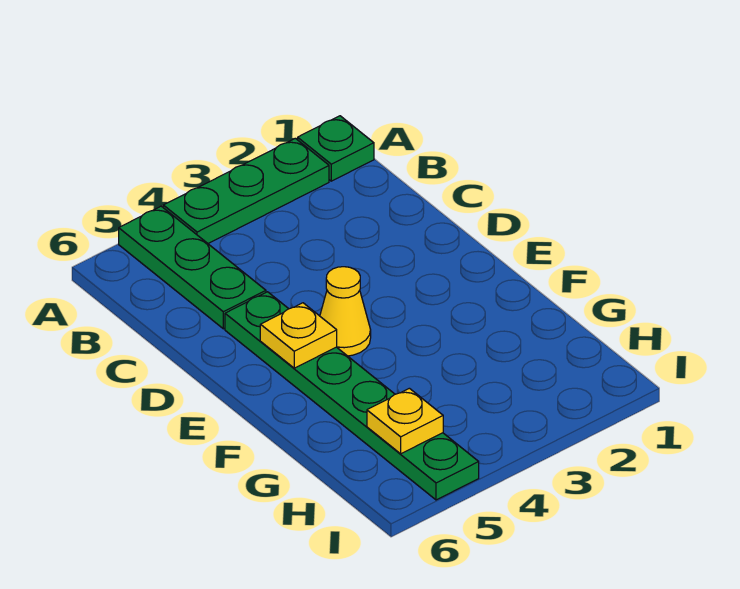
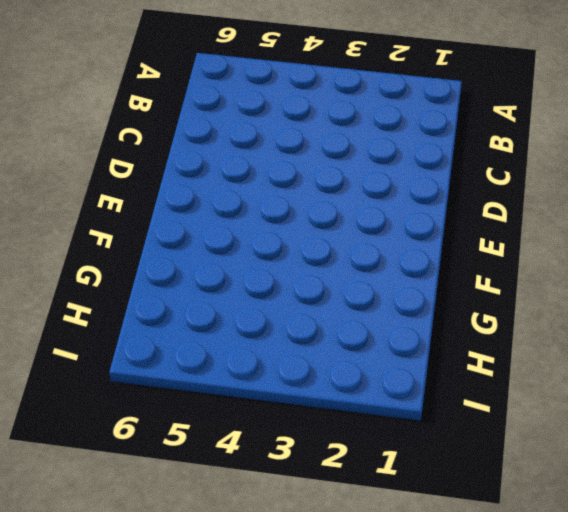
none -> green plate A1 level 1
none -> green plate A2:A4 level 1

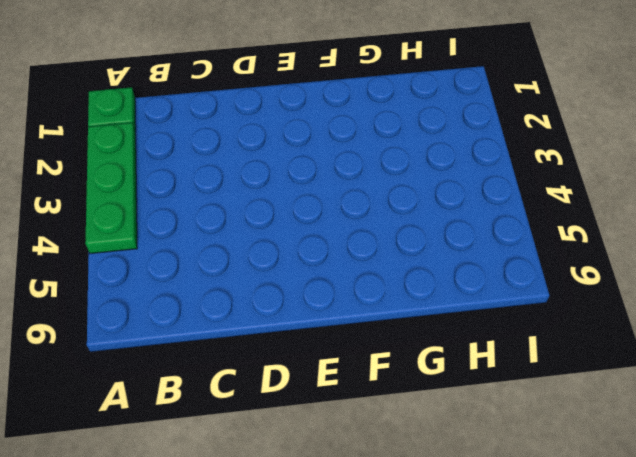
none -> green plate A5:C5 level 1
none -> green plate D5:I5 level 1

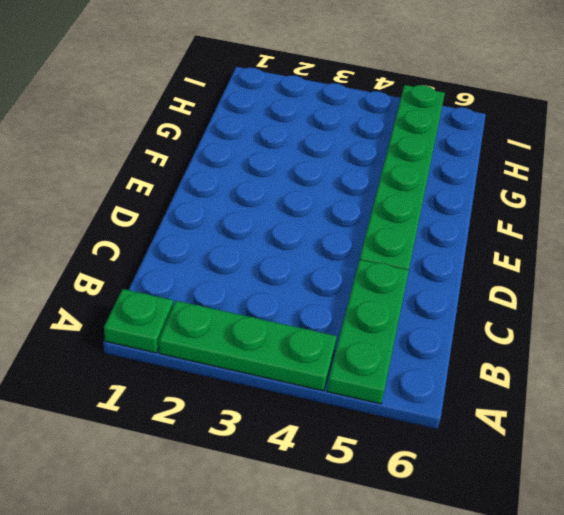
none -> yellow cone E4 level 1
none -> yellow plate E5 level 2

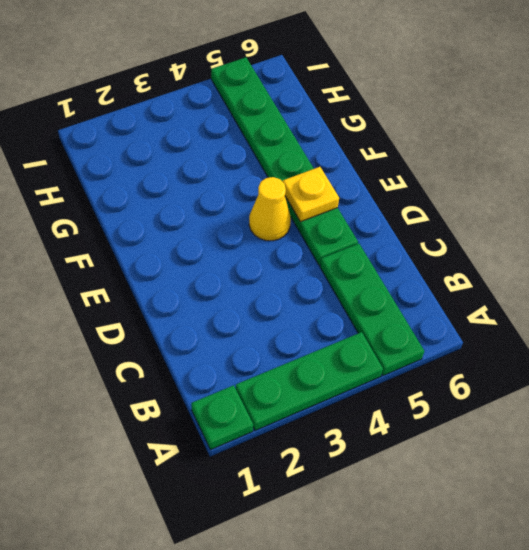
none -> yellow plate H5 level 2

